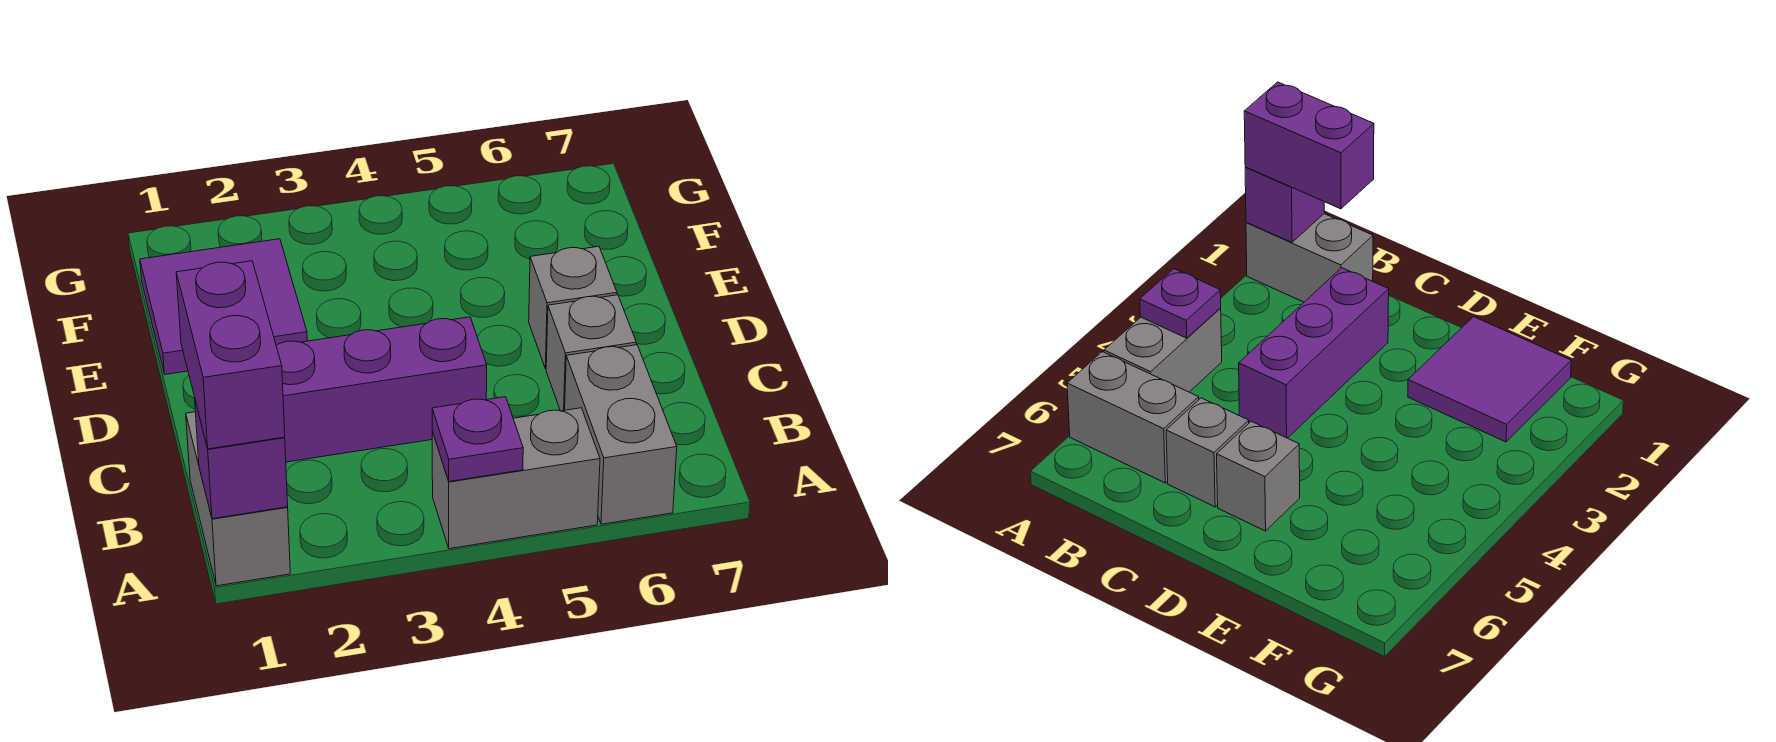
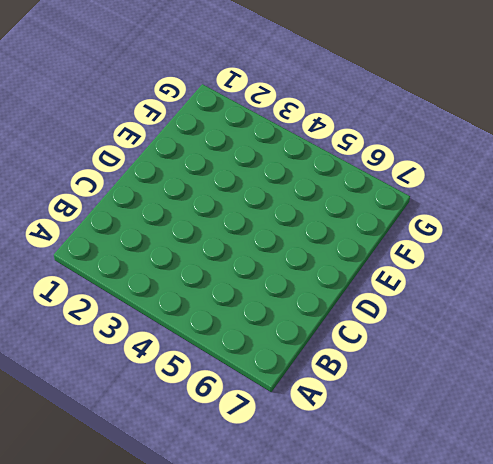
none -> grey brick A1:B1 level 1
none -> grey brick A4:A5 level 1

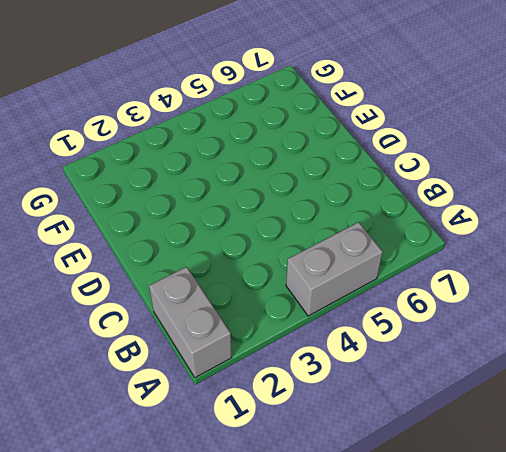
none -> grey brick A6:B6 level 1
none -> purple brick C2:C4 level 1

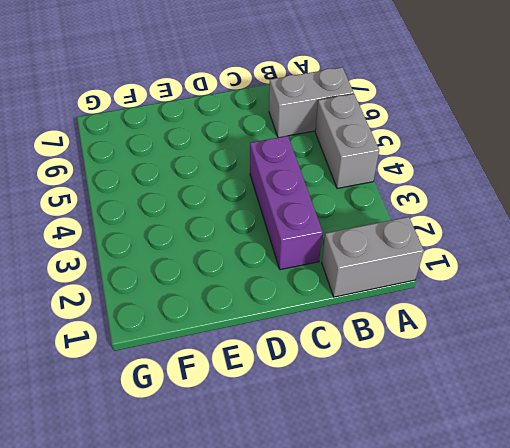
none -> grey brick C6 level 1
none -> grey brick D6 level 1

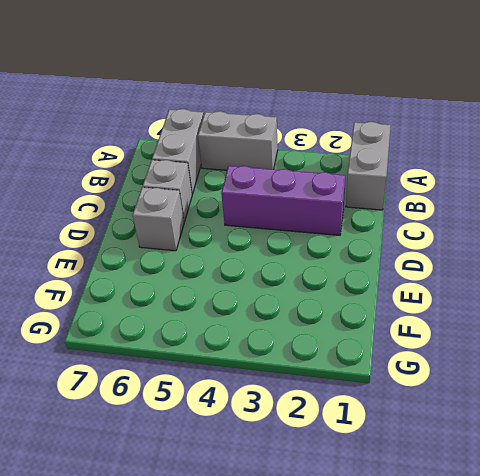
none -> purple tile E1:F2 level 1
none -> purple brick A1 level 2

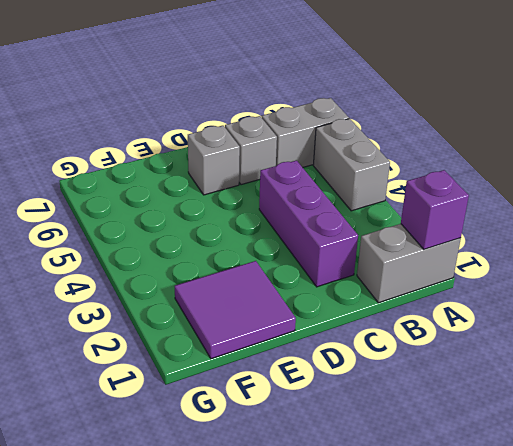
none -> purple plate A4 level 2
none -> purple brick A1:B1 level 3

